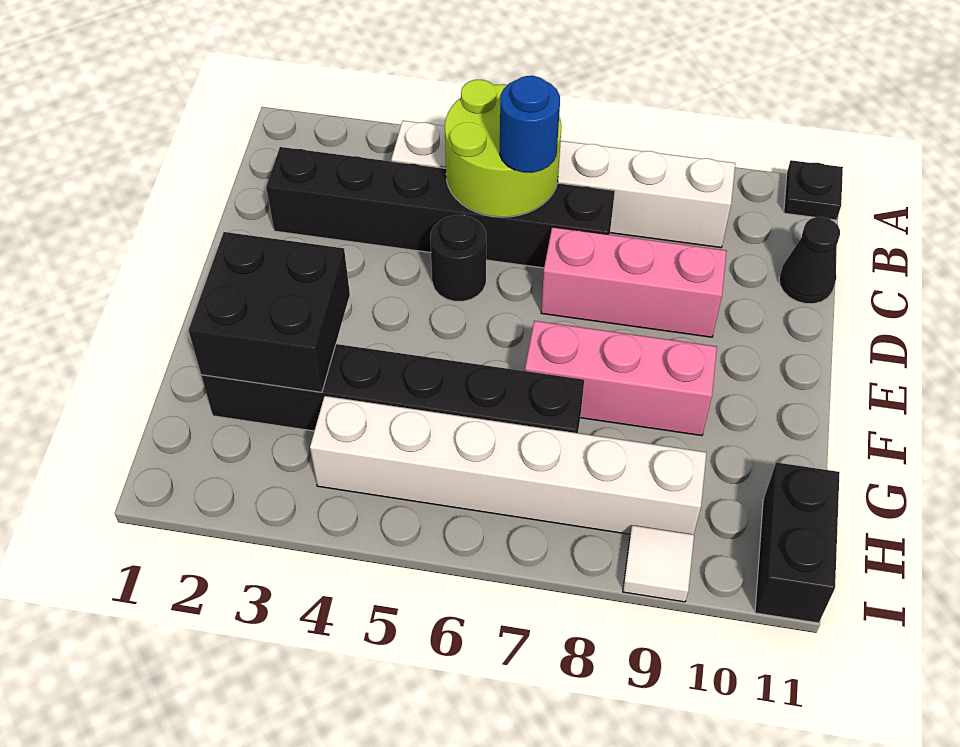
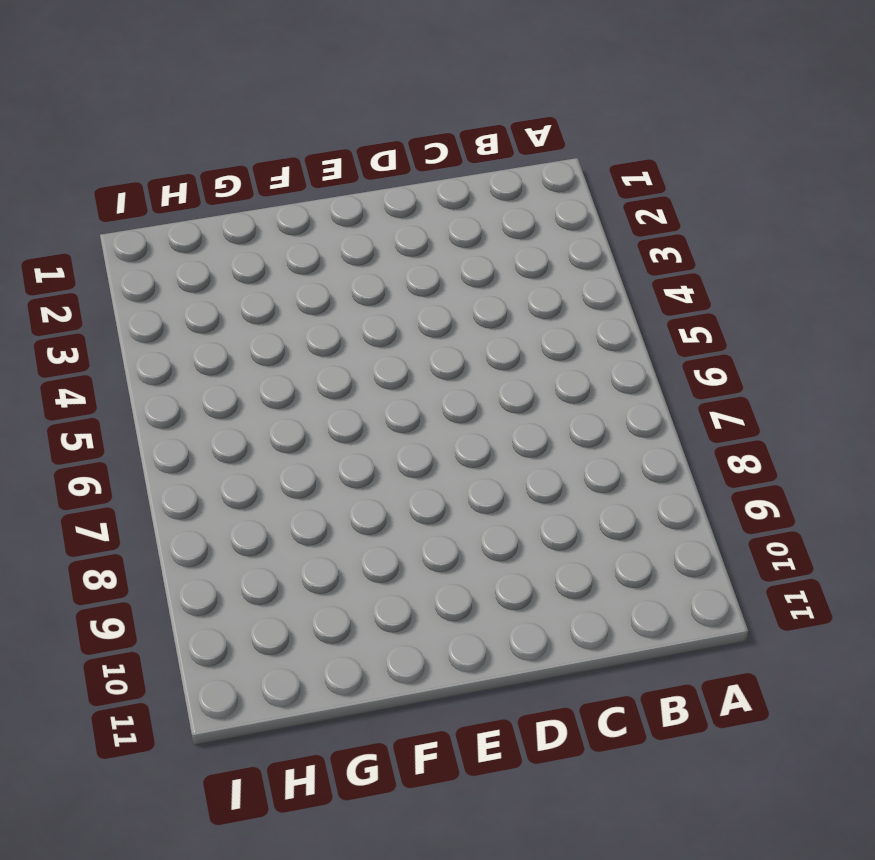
none -> black plate A11 level 1
none -> white brick B4:B9 level 1
none -> black brick C2:C7 level 1

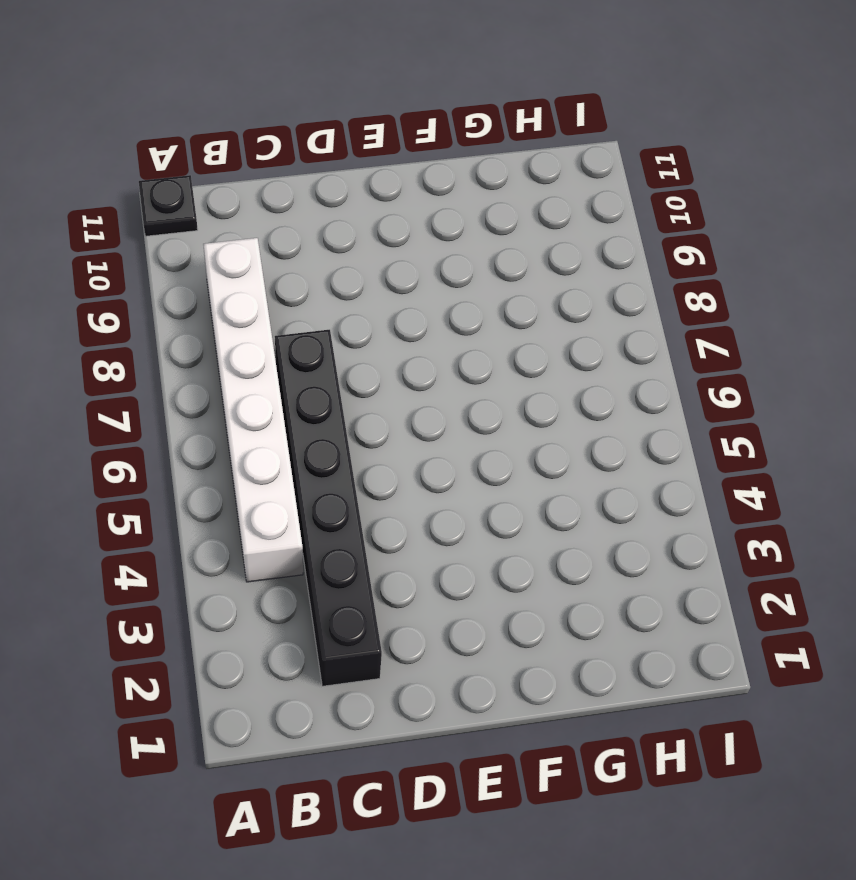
none -> black cone C11 level 1
none -> black round brick D5 level 1
none -> pink brick D7:D9 level 1

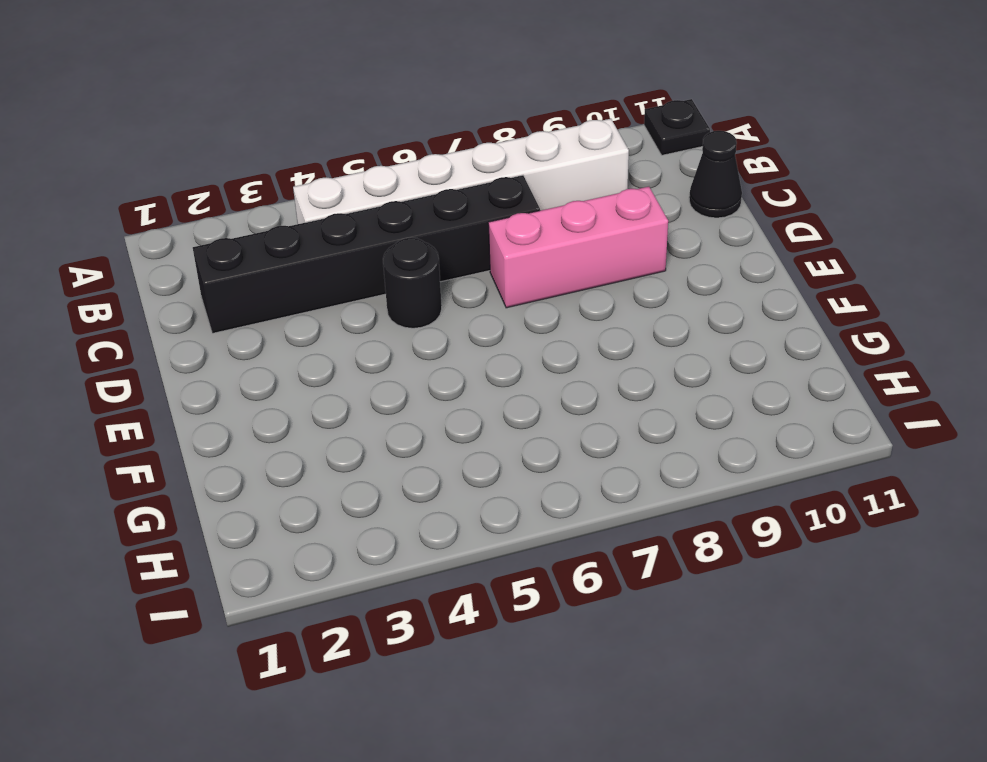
none -> pink brick F7:F9 level 1
none -> black brick G2:G7 level 1
none -> white brick H4:H9 level 1

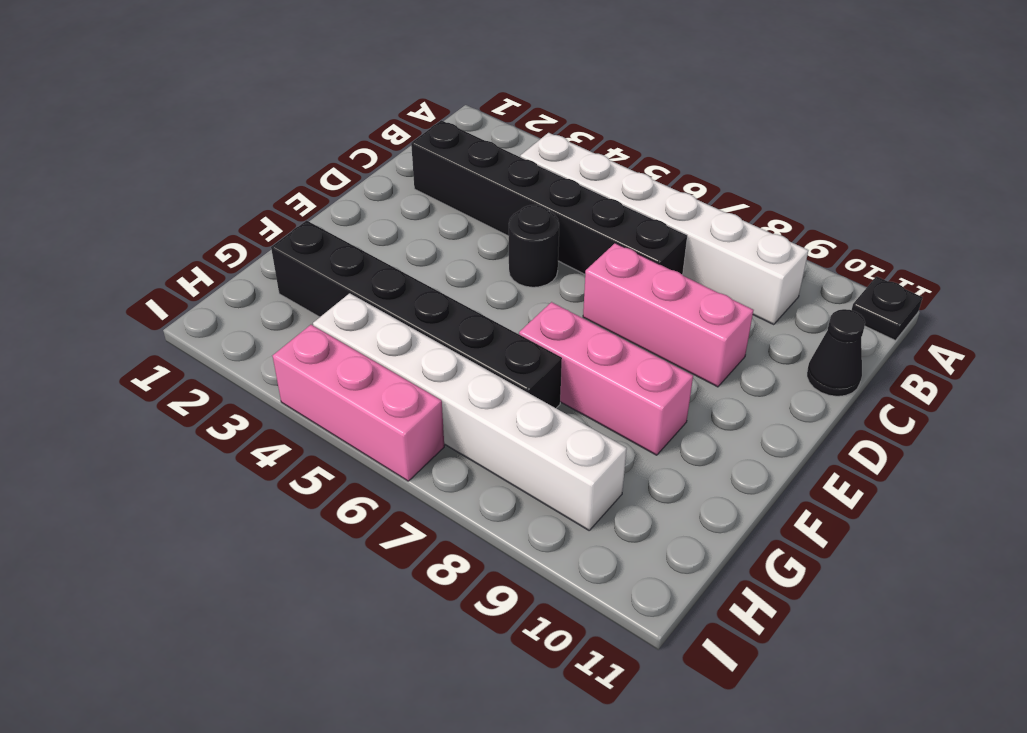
pink brick I4:I6 level 1 -> none
none -> black brick H11:I11 level 1
none -> white tile I9 level 1
none -> lime round brick B5:C6 level 2

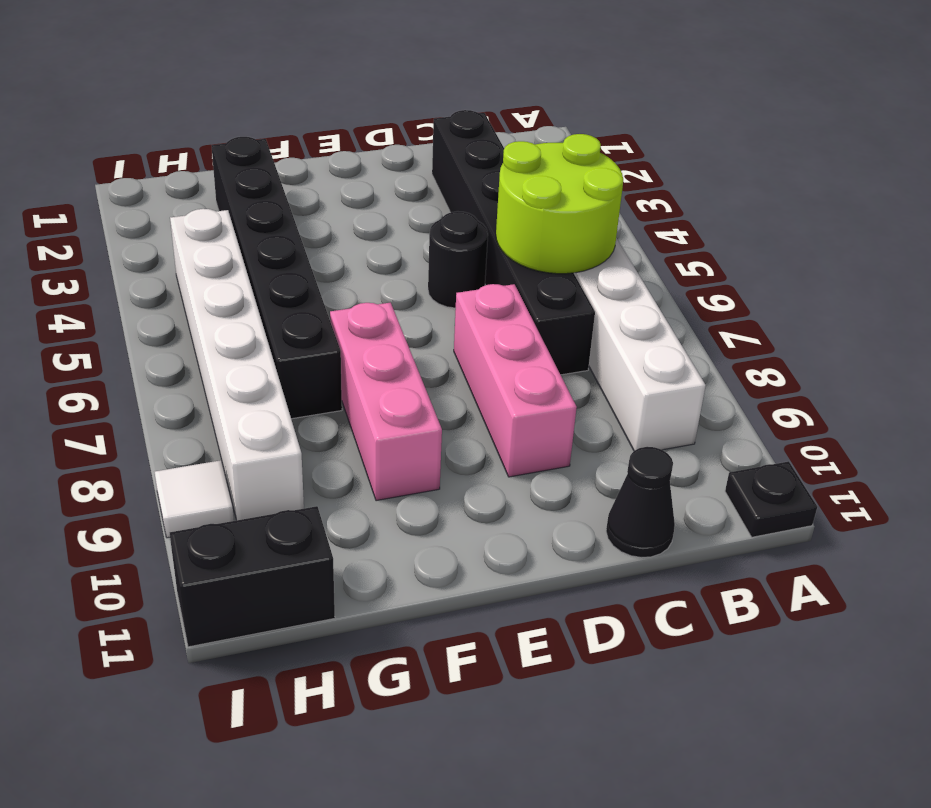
none -> black brick F2:G3 level 2
none -> blue round brick C6 level 3

